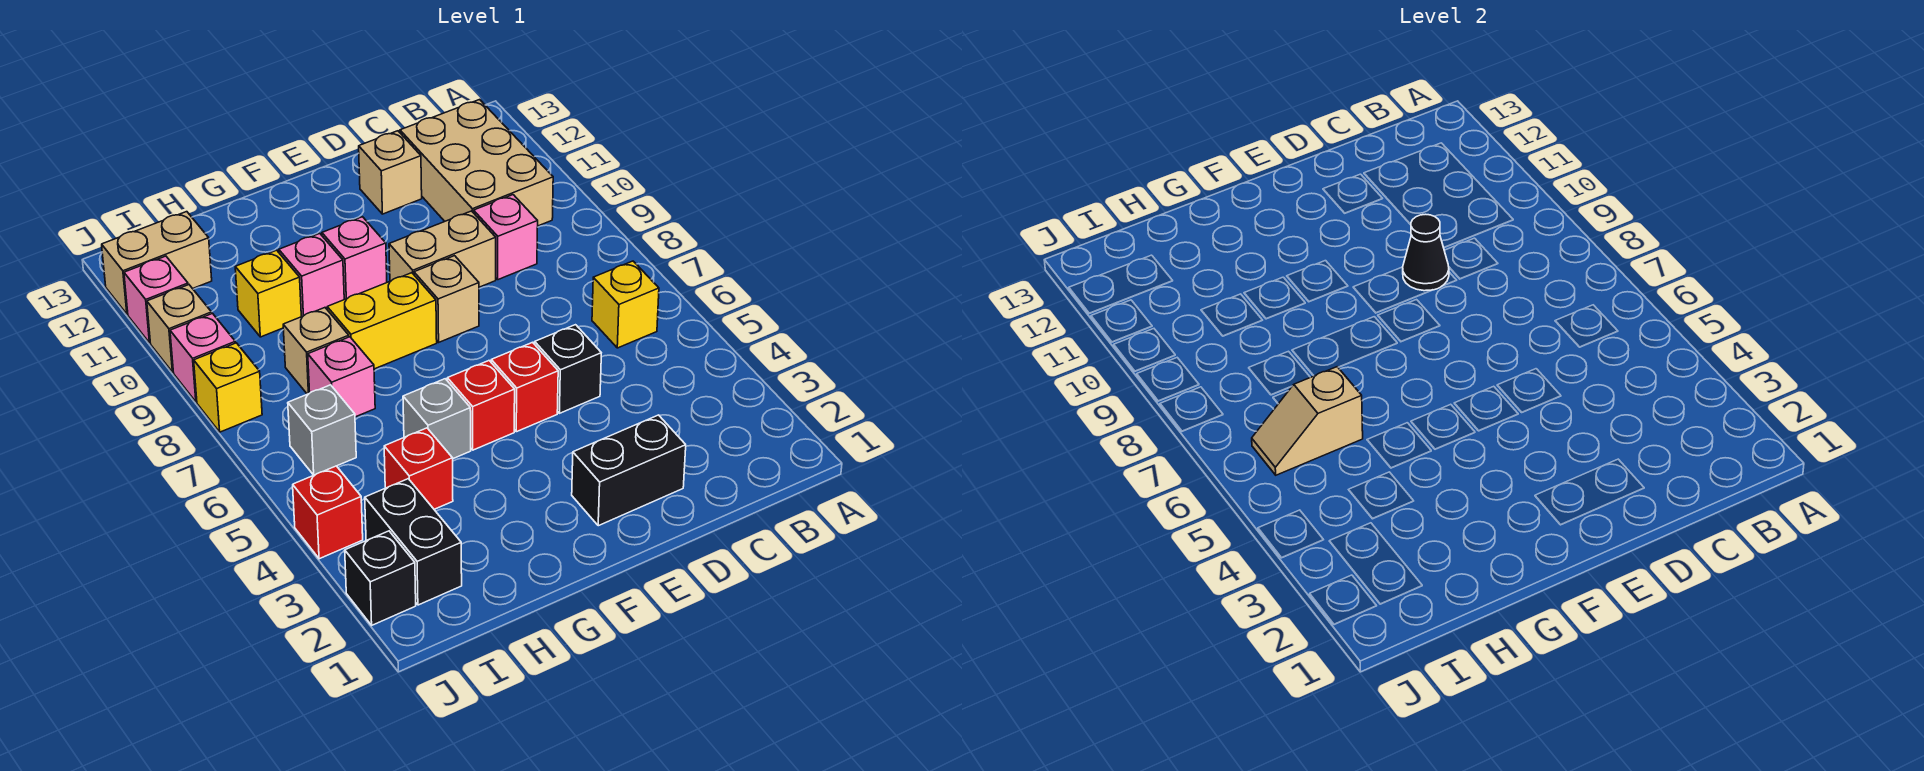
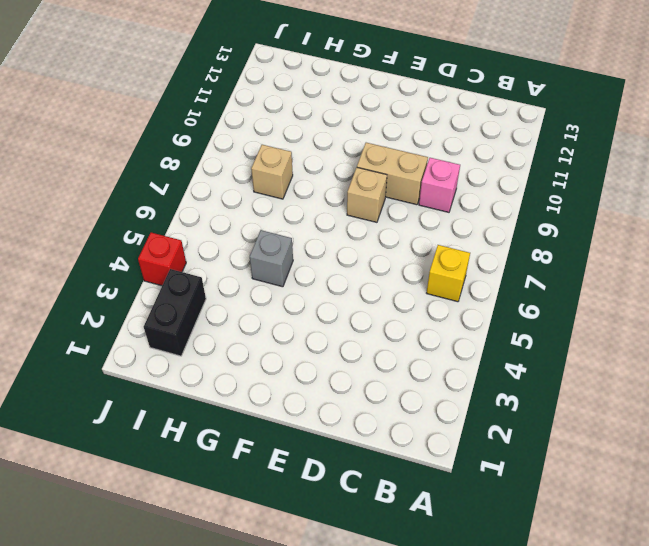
none -> tan brick B10:C12 level 1
none -> black brick D2:E2 level 1
none -> black brick D5 level 1

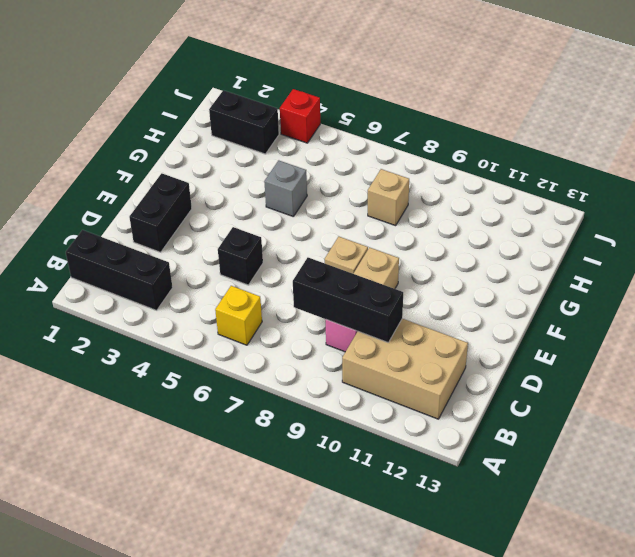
black brick B1:B3 level 1 -> none
black brick C8:C10 level 2 -> none
none -> tan brick D12 level 1
none -> red brick E5 level 1
none -> red brick F5 level 1

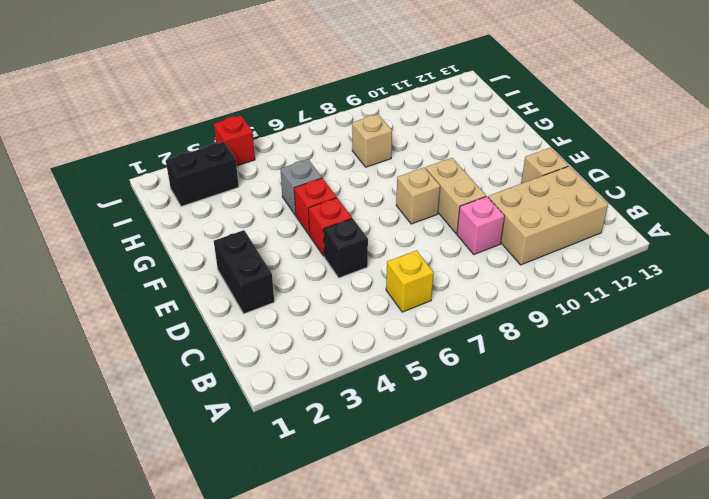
none -> yellow brick F8:G8 level 1
none -> pink brick F10 level 1
none -> pink brick G10 level 1

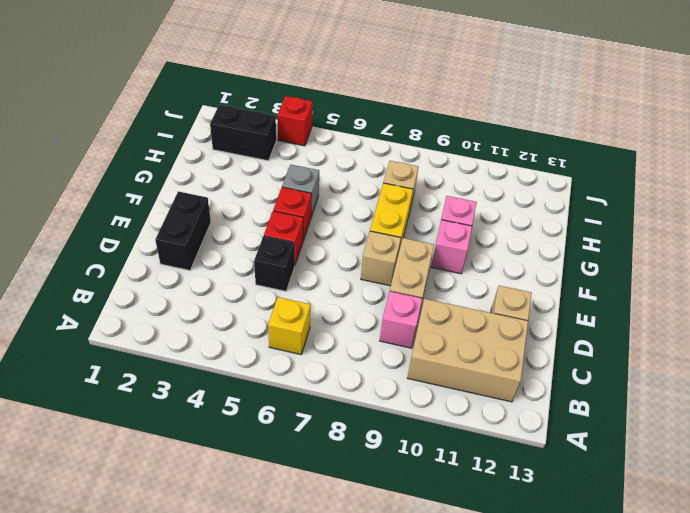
none -> red brick H4 level 1
none -> pink brick H7 level 1
none -> yellow brick H10 level 1

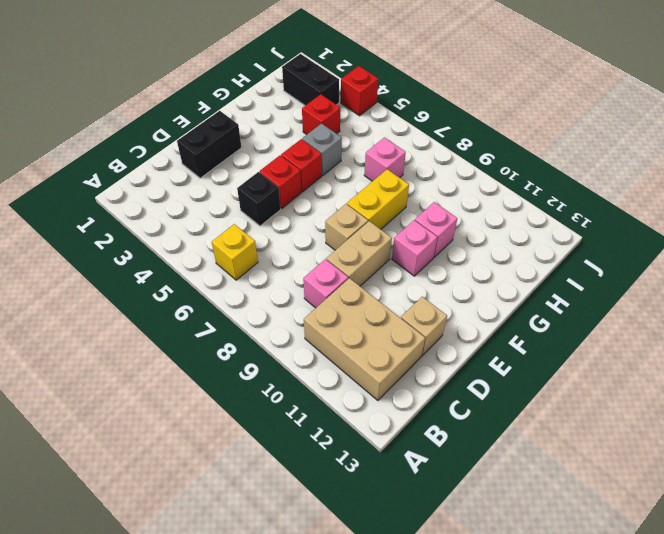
none -> tan brick H8 level 1
none -> yellow brick H10 level 1
none -> grey brick I6 level 1

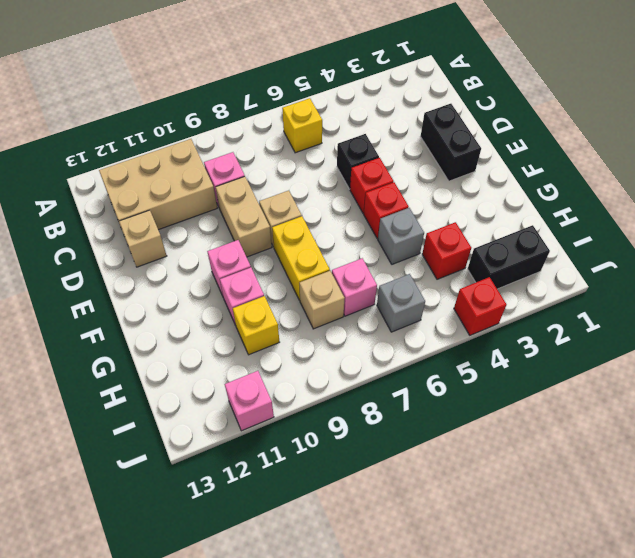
none -> tan brick I12:J12 level 1
none -> black brick J2 level 1
none -> yellow brick J8 level 1

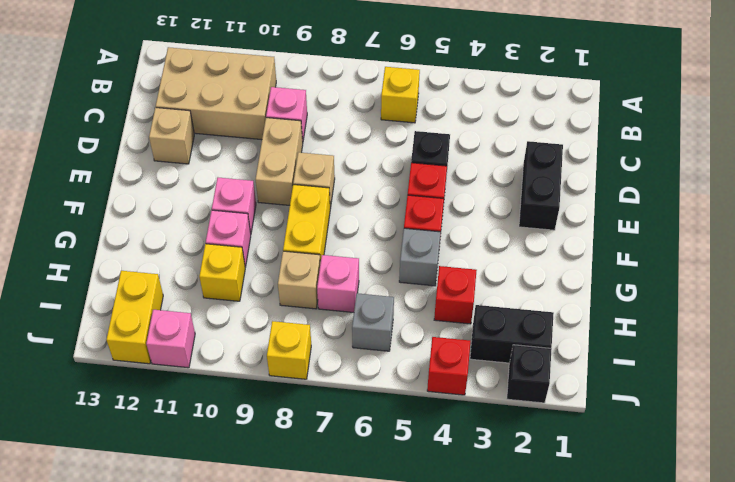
yellow brick I12:J12 level 1 -> tan brick I12:J12 level 1
none -> pink brick J9 level 1
none -> tan brick J10 level 1
none -> black cone D9 level 2

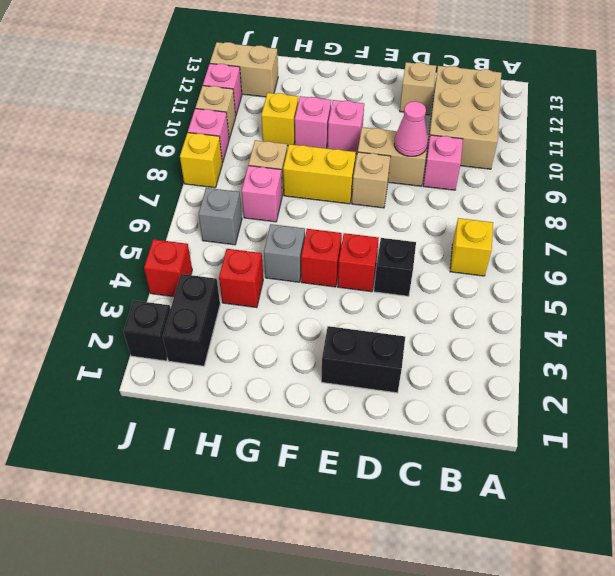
pink cone D9 level 2 -> black cone D9 level 2
none -> tan slope H6:I6 level 2 top H

